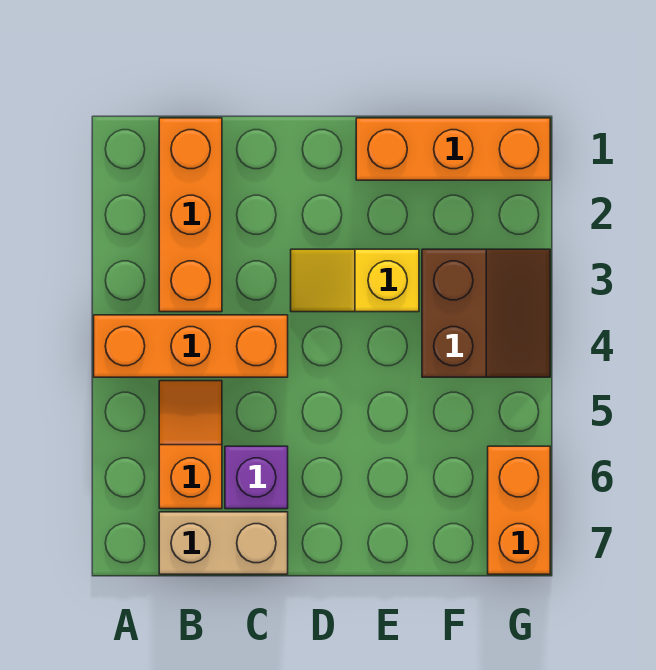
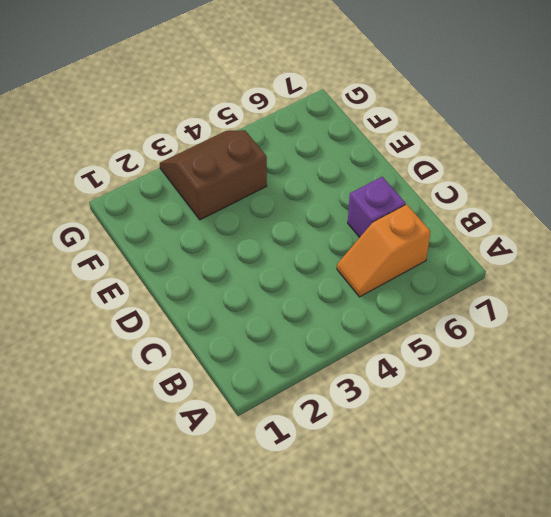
none -> orange brick A4:C4 level 1
none -> orange brick B1:B3 level 1

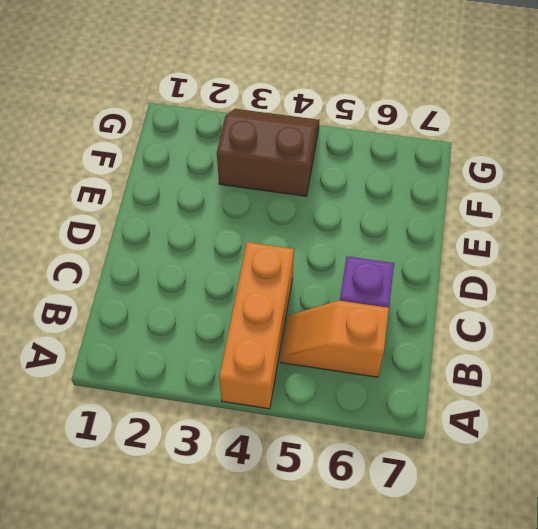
none -> orange brick B1:B3 level 1
none -> tan brick B7:C7 level 1

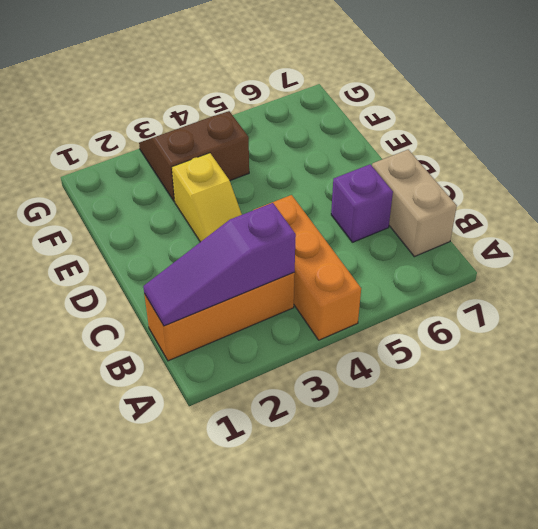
purple slope B1:B3 level 2 top 3 -> none
none -> orange slope B5:B6 level 1 top 6
none -> orange brick E1:G1 level 1

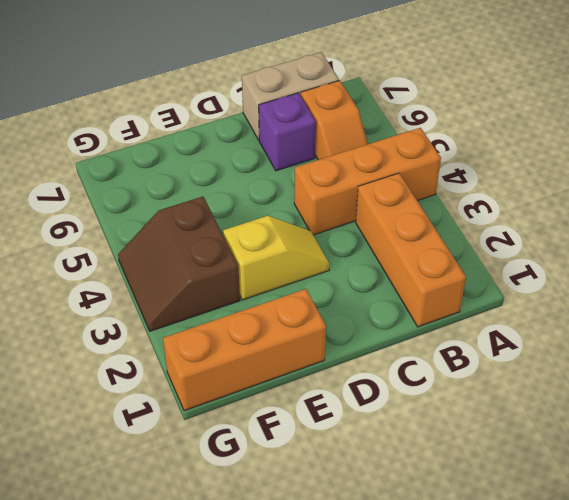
none -> orange brick G6:G7 level 1

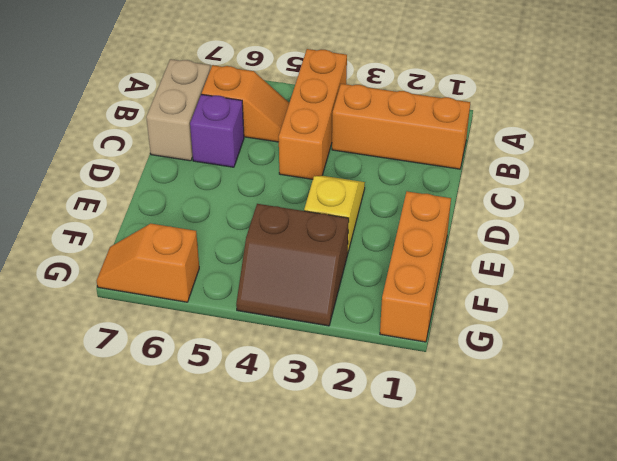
orange slope G6:G7 level 1 top 6 -> orange brick G6:G7 level 1

